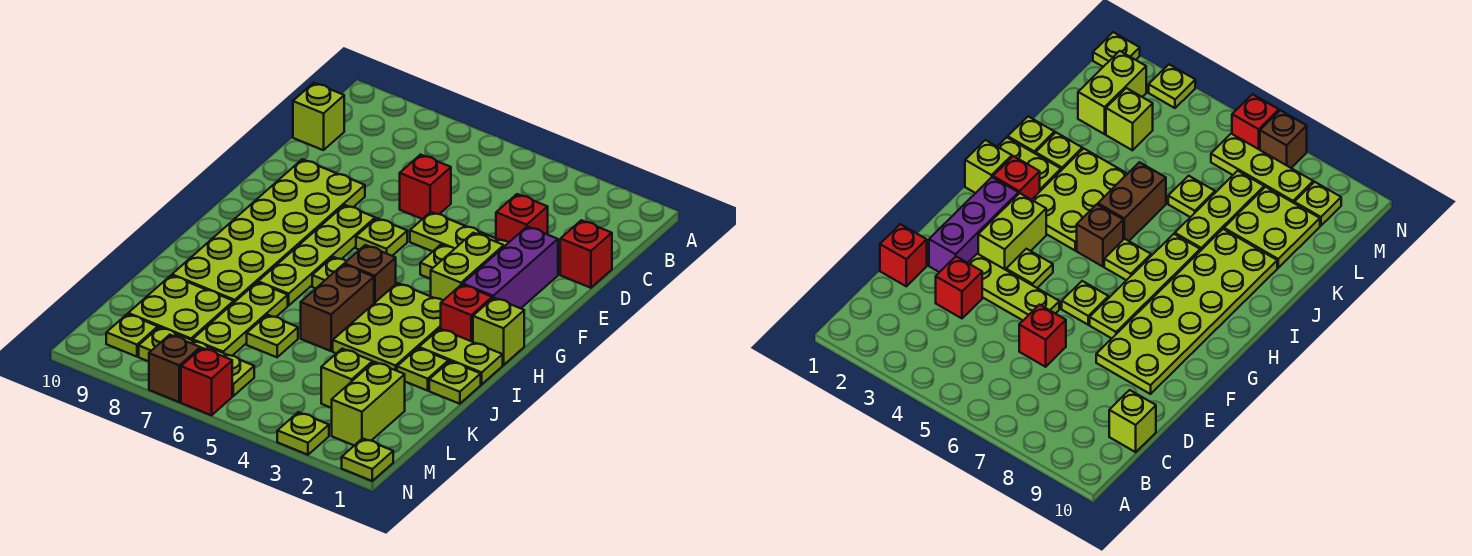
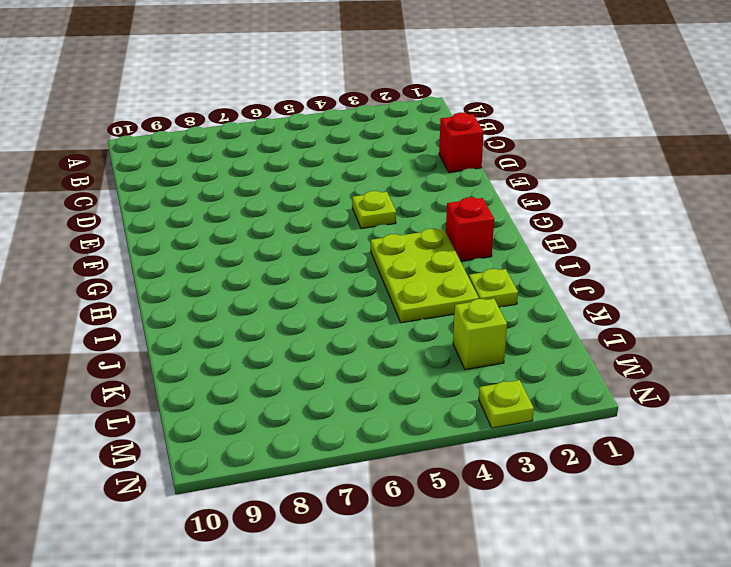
none -> lime brick C10 level 1
none -> red brick D3 level 1
none -> red brick D6 level 1
none -> purple brick E2:G2 level 1

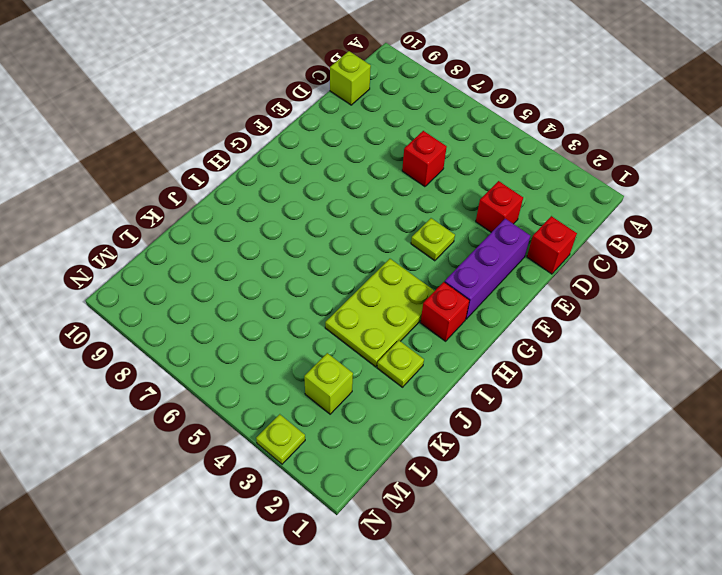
none -> lime plate E3:E5 level 1
none -> lime plate E8:J9 level 1
none -> lime brick F3:G3 level 1
none -> lime plate F6 level 1

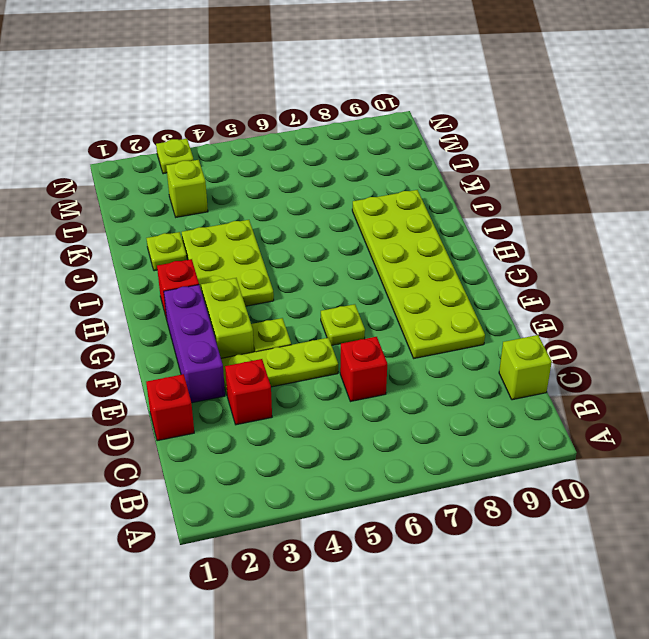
none -> lime plate F7:I7 level 1
none -> lime brick H1 level 1
none -> brown brick H5 level 1
none -> lime plate H6 level 1

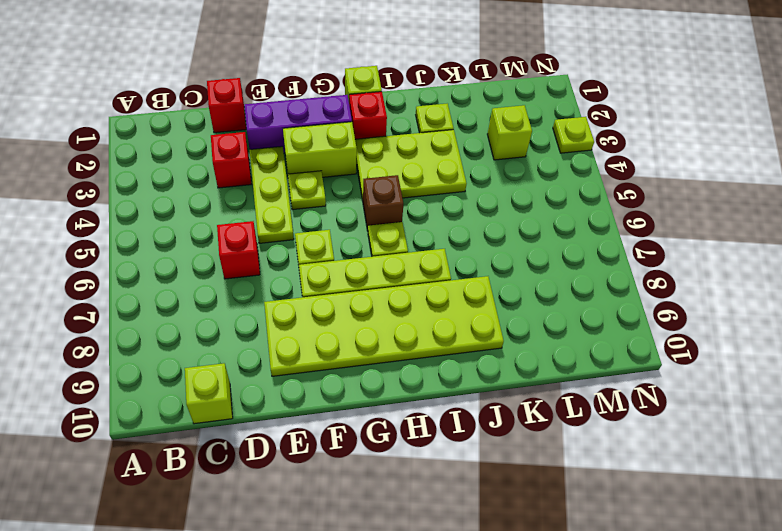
none -> lime plate I1:I2 level 1
none -> brown brick I5:J5 level 1
none -> lime plate J1 level 1
none -> lime plate J7:L7 level 1

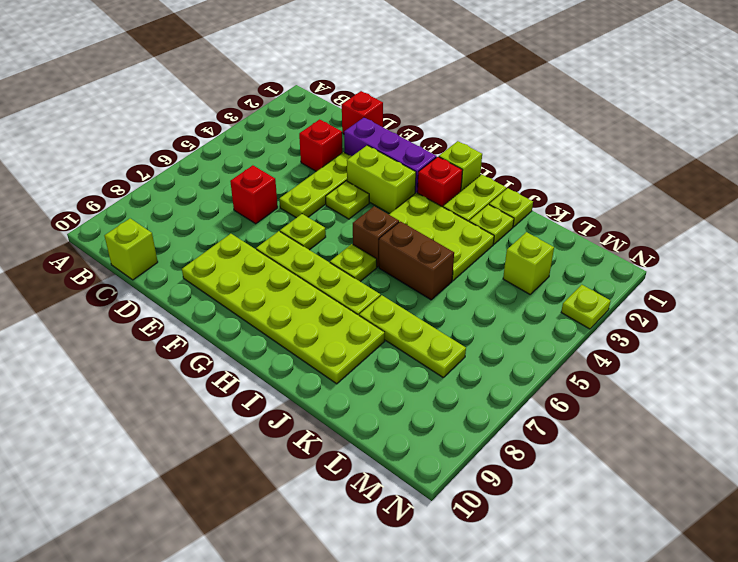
none -> lime plate K6 level 1
none -> lime plate K8:L9 level 1
none -> lime brick L2:M2 level 1
none -> lime plate M6:M8 level 1

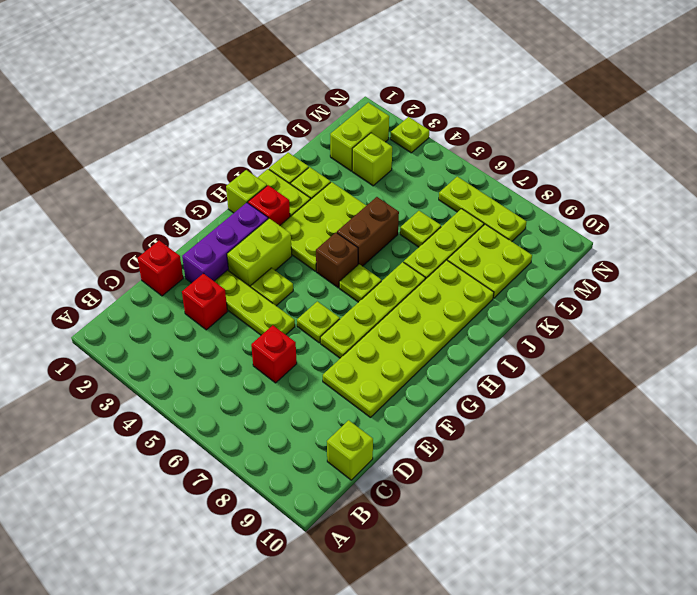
none -> lime plate M9 level 1
none -> lime plate N1 level 1
none -> red brick N6 level 1
none -> brown brick N7 level 1

